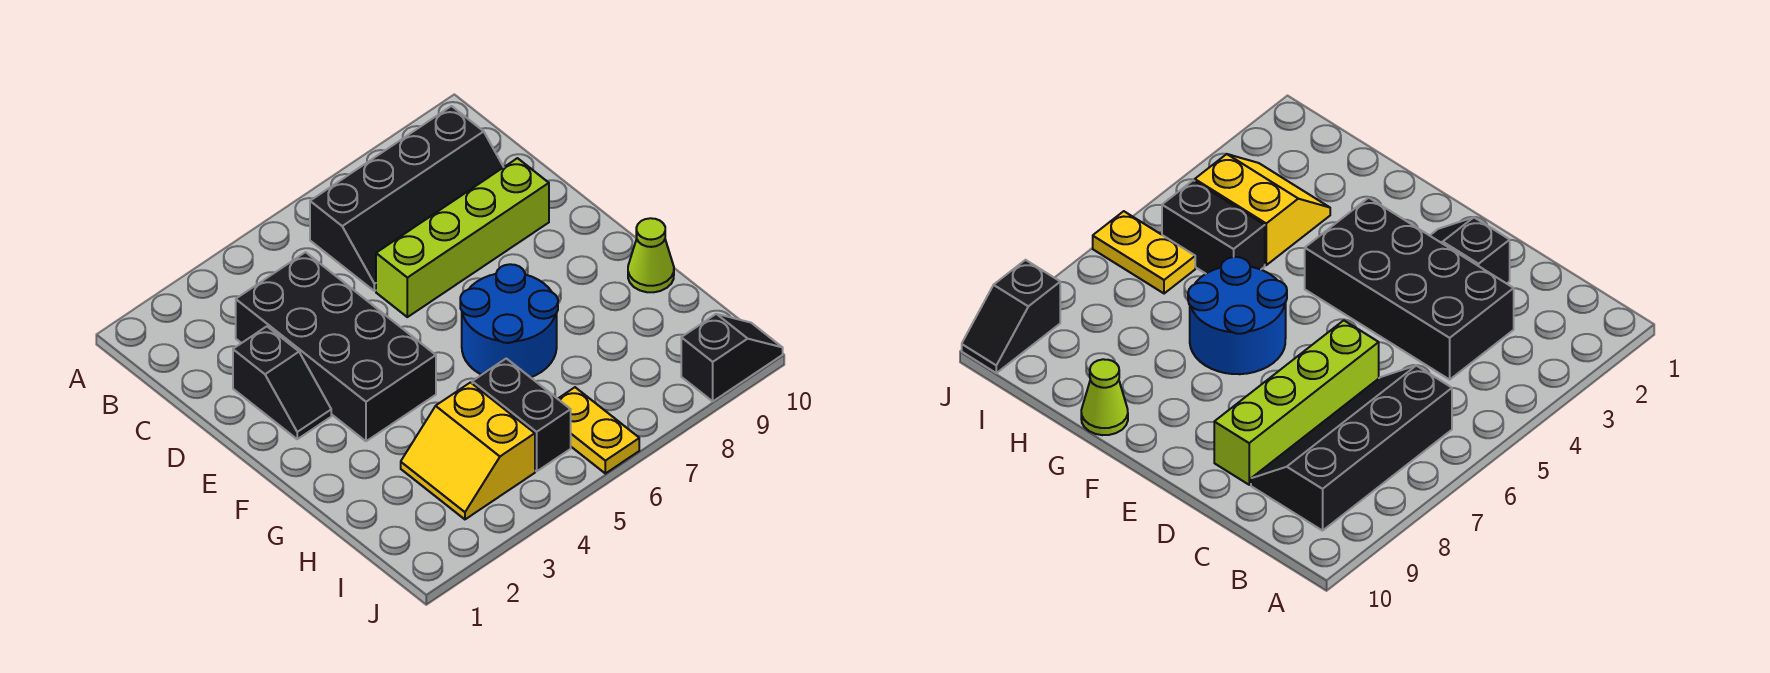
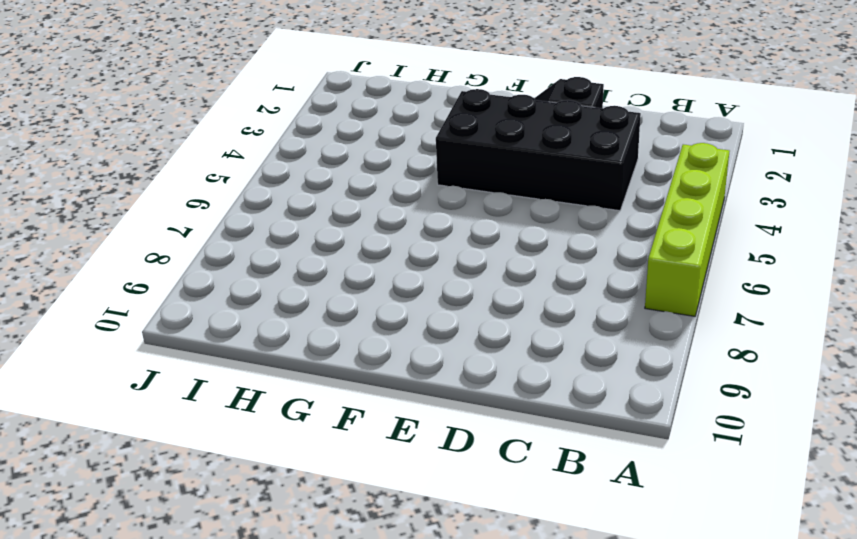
lime brick A4:A7 level 1 -> lime brick D6:D9 level 1
none -> black slope B6:C9 level 1 top B
none -> blue round brick F6:G7 level 1

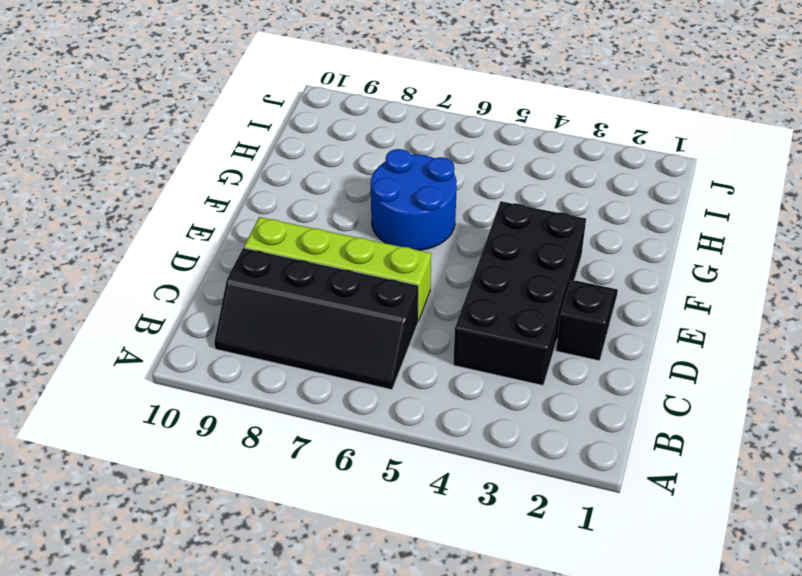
black slope B6:C9 level 1 top C -> black slope B6:C9 level 1 top B
none -> lime cone G10 level 1
none -> yellow slope H3:I4 level 1 top 4

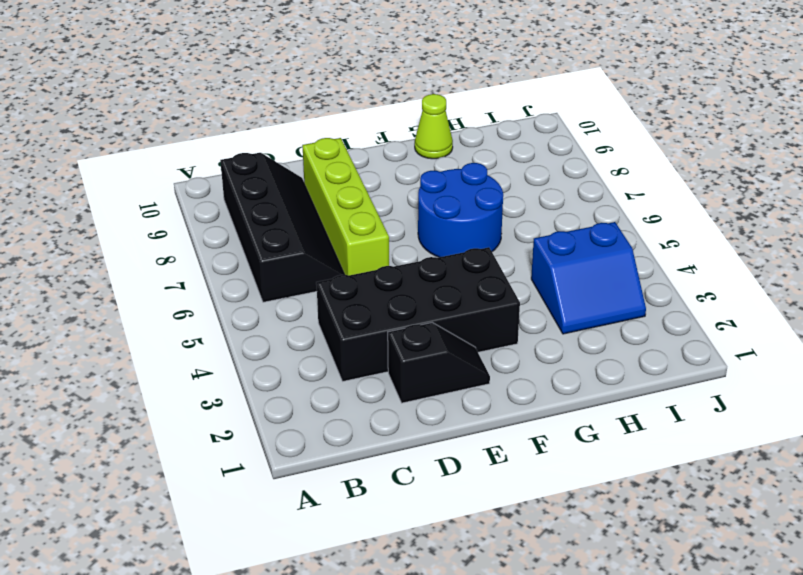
blue slope H3:I4 level 1 top 4 -> yellow slope H3:I4 level 1 top 4
none -> black brick H5:I5 level 1
none -> yellow plate I6:J6 level 1

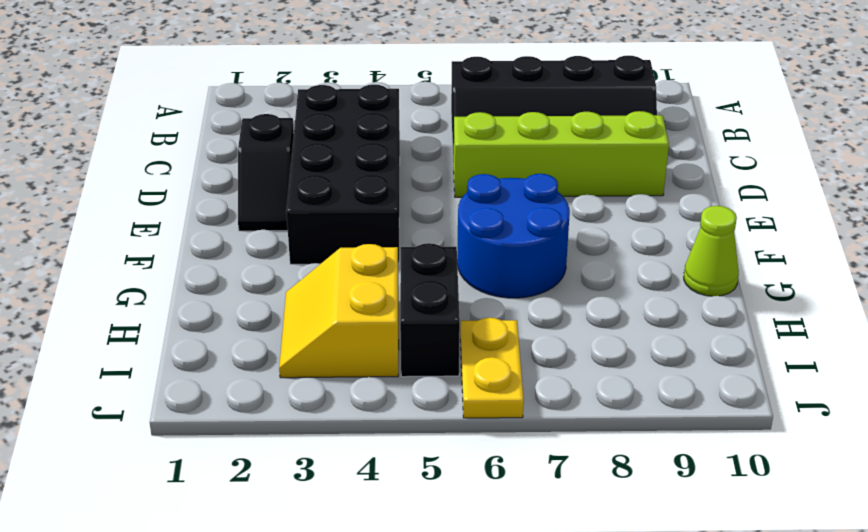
none -> black slope J9:J10 level 1 top 9

